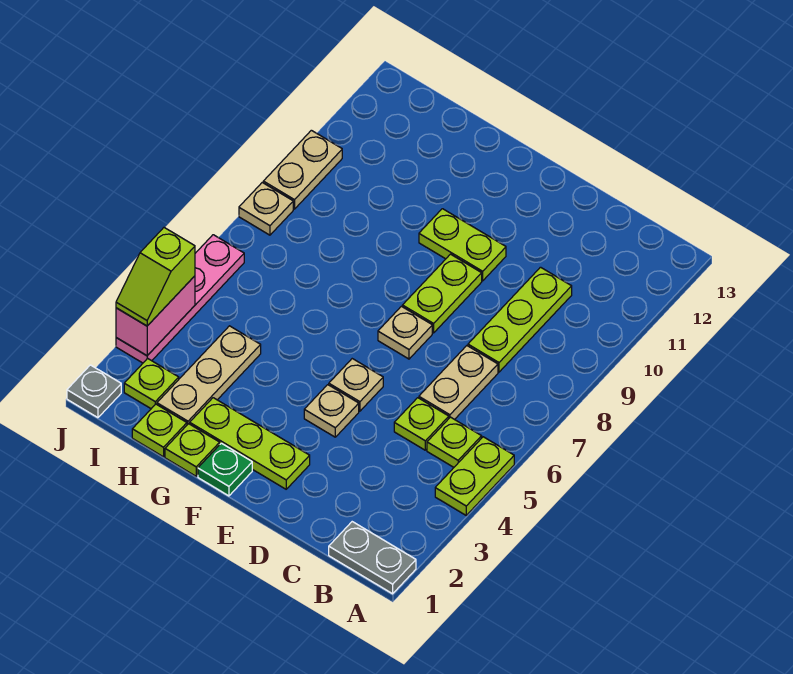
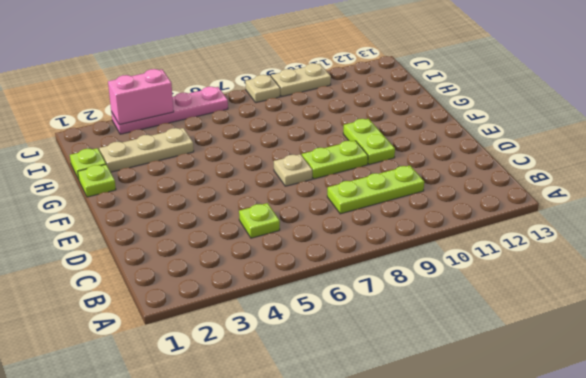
none -> grey plate A1:B1 level 1
none -> lime plate A4:A5 level 1
none -> lime plate B5 level 1

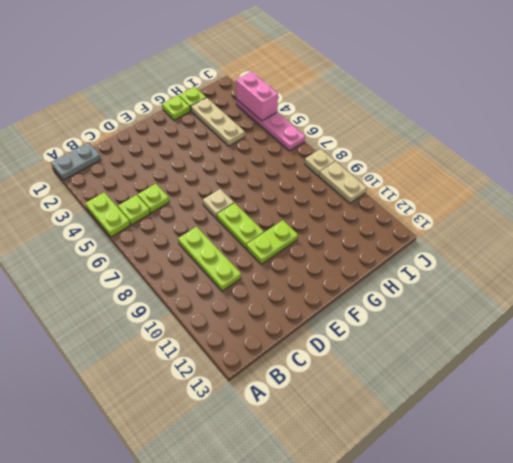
none -> tan plate C6:C7 level 1
none -> lime plate E2:G2 level 1
none -> tan plate E4 level 1

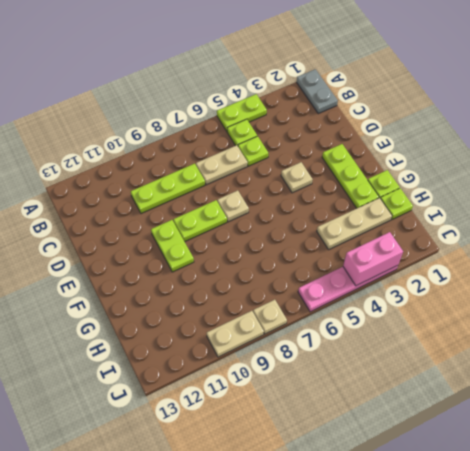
none -> tan plate E5 level 1
none -> green plate F1 level 1
none -> lime plate I2 level 1

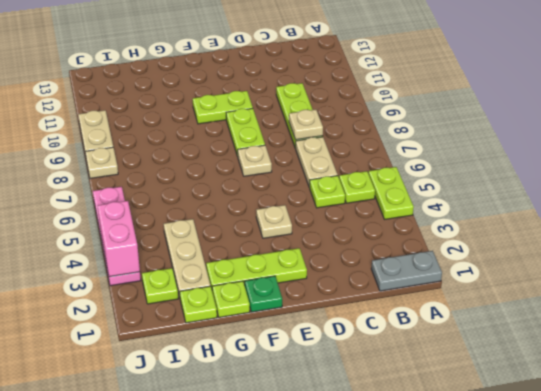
tan plate C8 level 2 -> tan plate E5 level 1
none -> grey plate J1 level 1
none -> lime slope J3:J4 level 3 top 4

